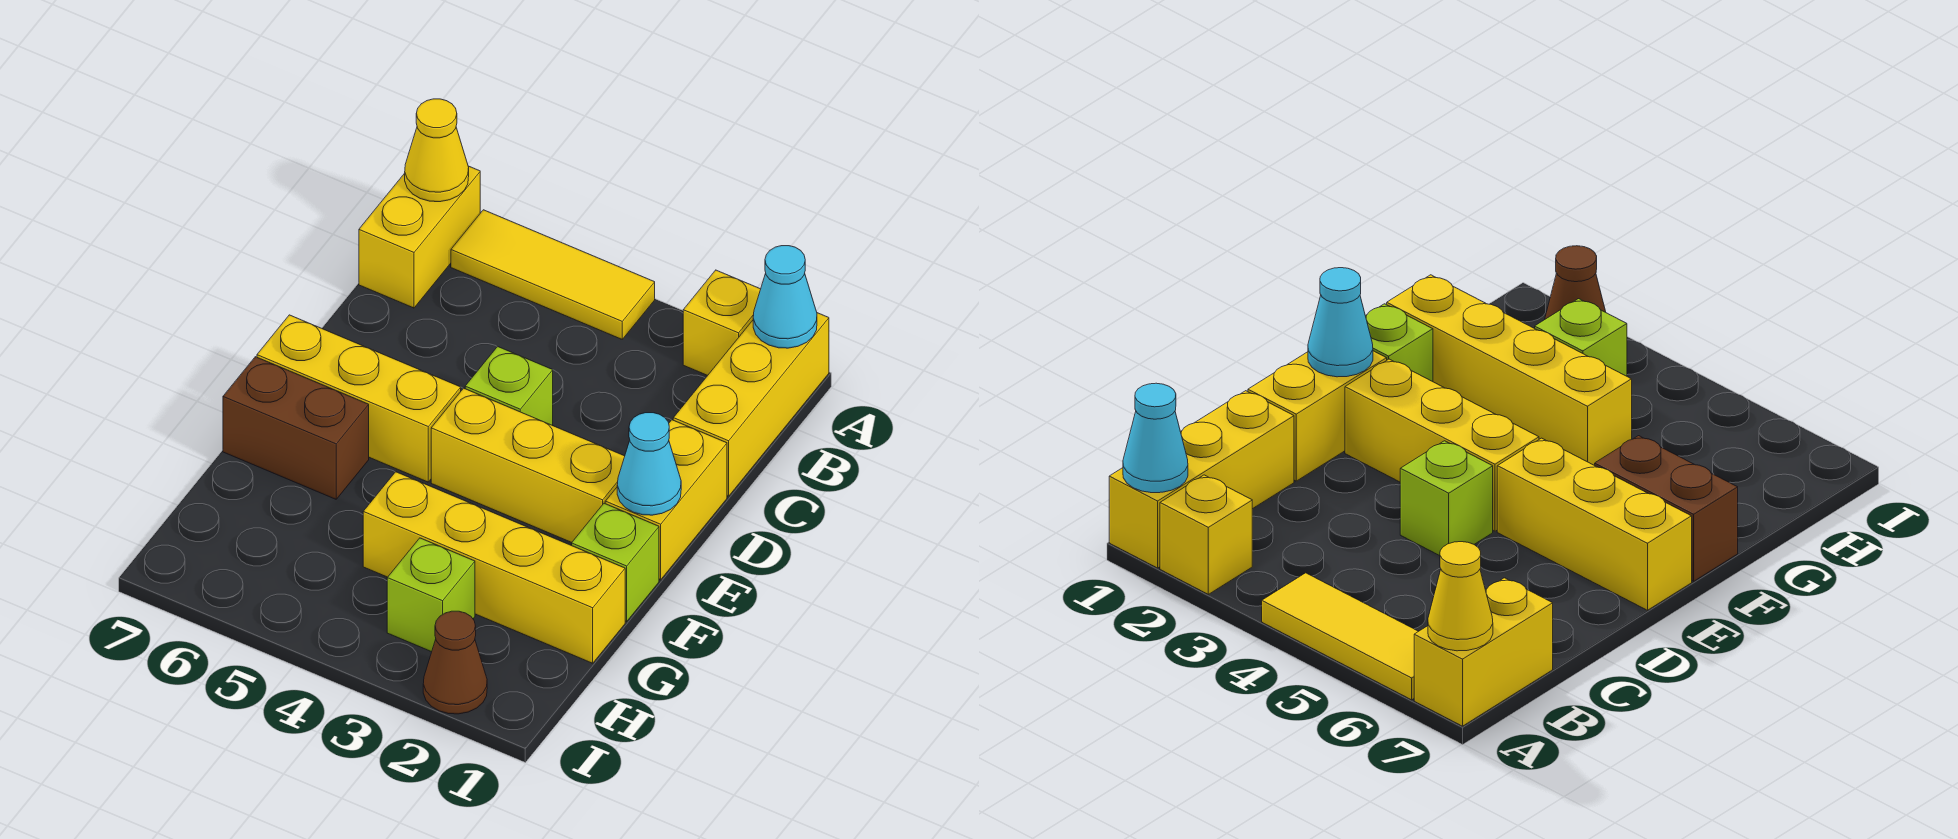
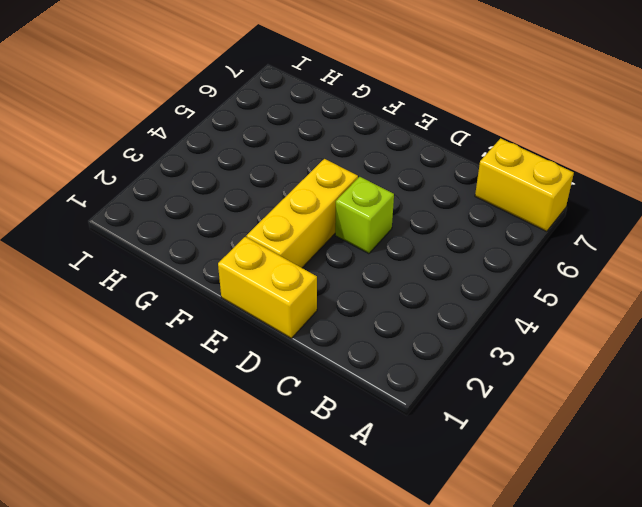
none -> yellow brick A1:C1 level 1
none -> yellow brick A2 level 1
none -> yellow tile A4:A6 level 1

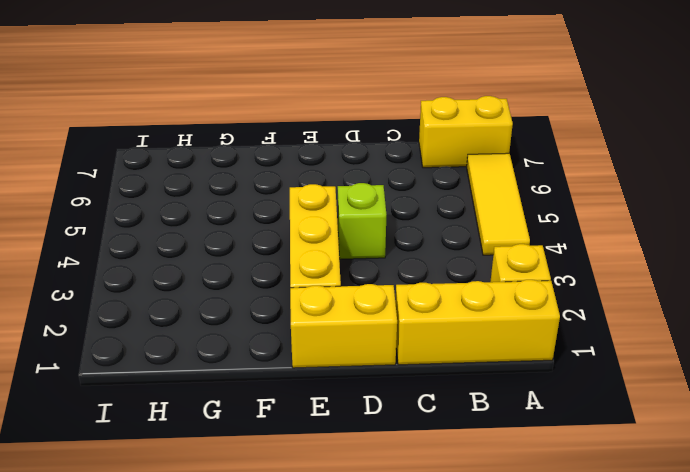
none -> yellow brick E5:E7 level 1
none -> lime brick F1 level 1
none -> brown brick F6:F7 level 1

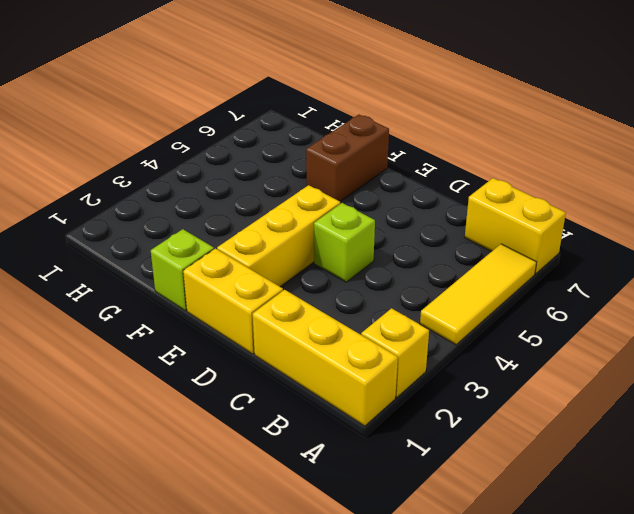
none -> yellow brick E5:E7 level 1
none -> yellow brick G1:G4 level 1
none -> lime brick H3 level 1

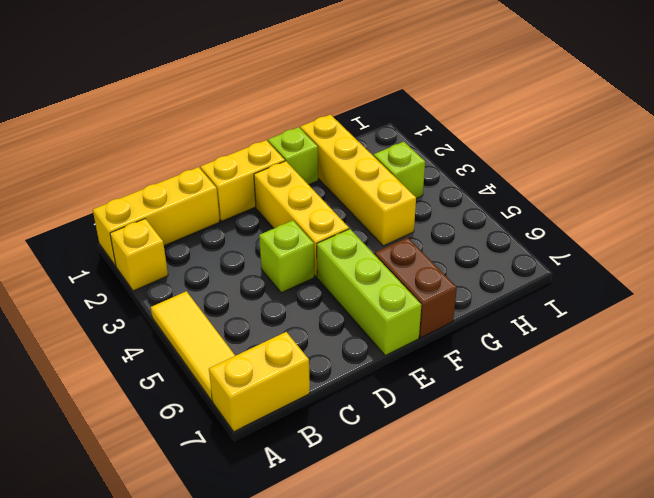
lime brick E5:E7 level 1 -> yellow brick E5:E7 level 1
none -> brown cone I2 level 1
none -> cyan cone A1 level 2
none -> yellow cone A7 level 2

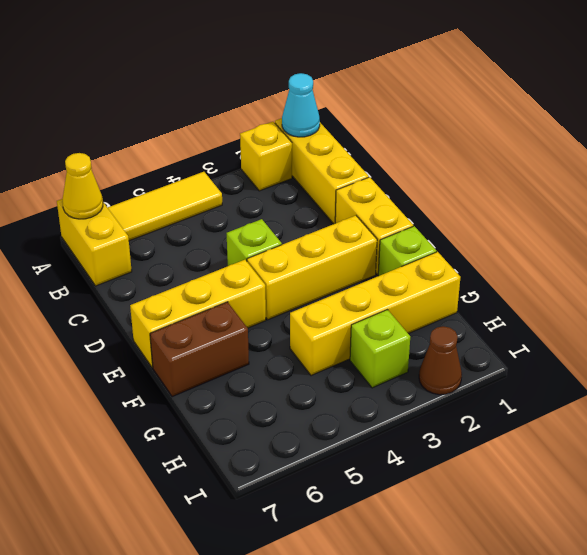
none -> cyan cone E1 level 2

